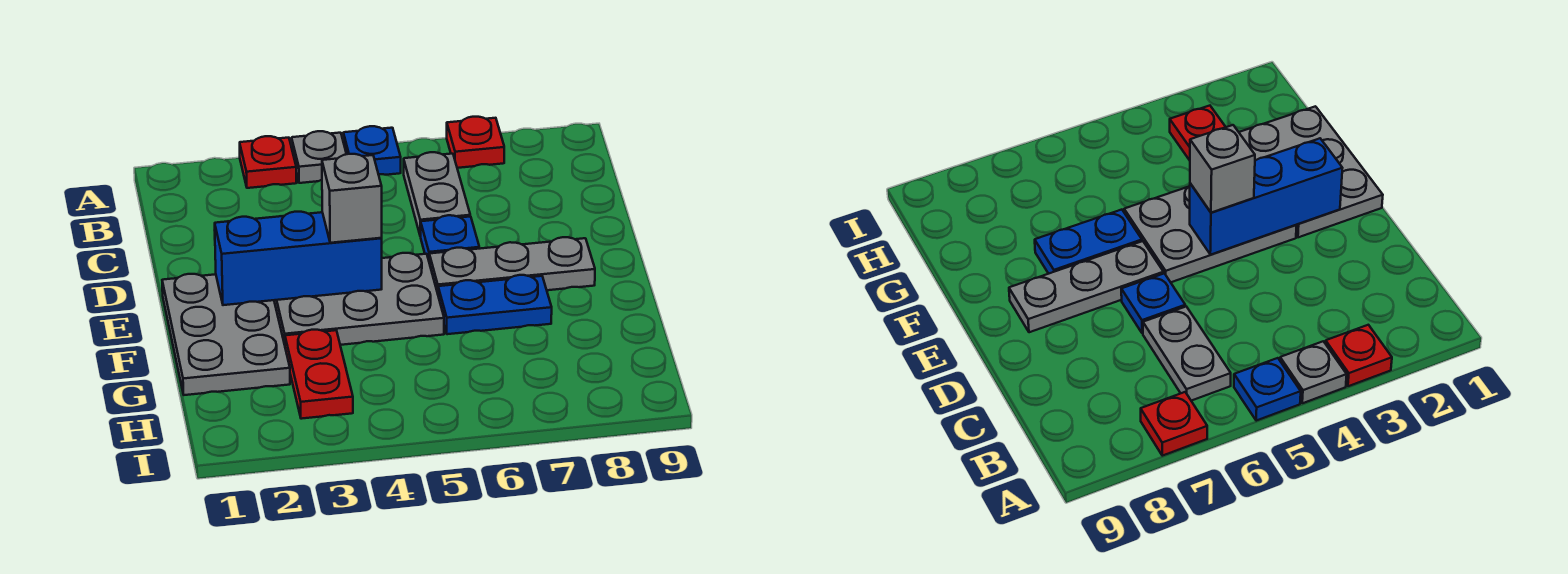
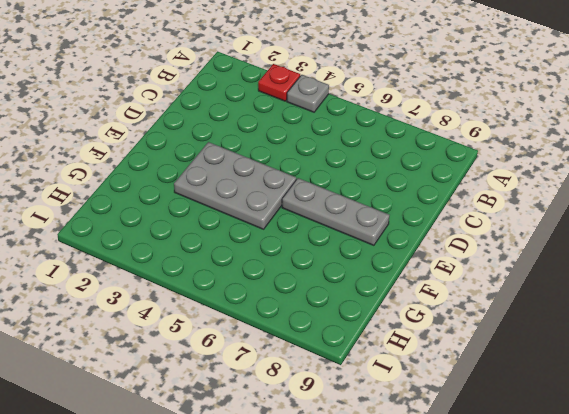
none -> blue plate A5 level 1
none -> red plate A7 level 1
none -> grey plate B6:C6 level 1

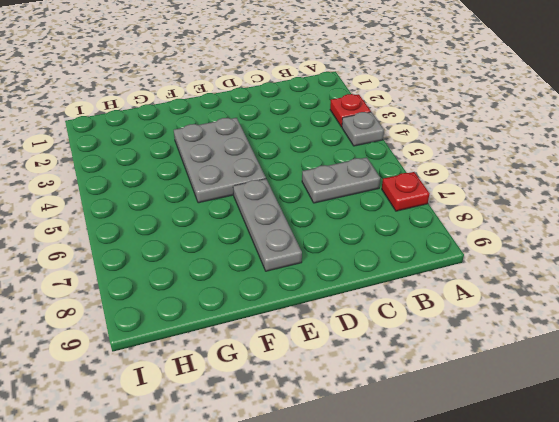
none -> blue plate A5 level 1
none -> blue plate D6 level 1
none -> grey plate E1:G2 level 1

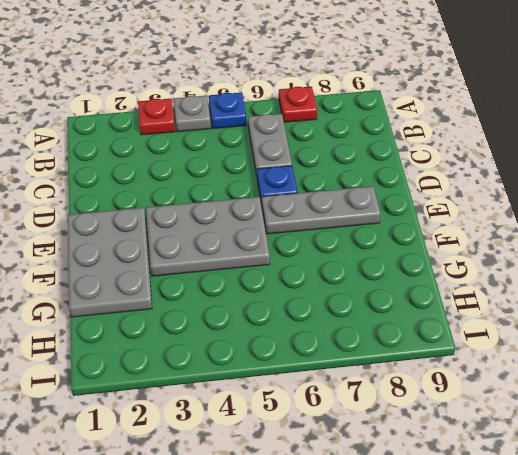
none -> blue plate F6:F7 level 1
none -> red plate G3:H3 level 1
none -> blue brick E2:E4 level 2

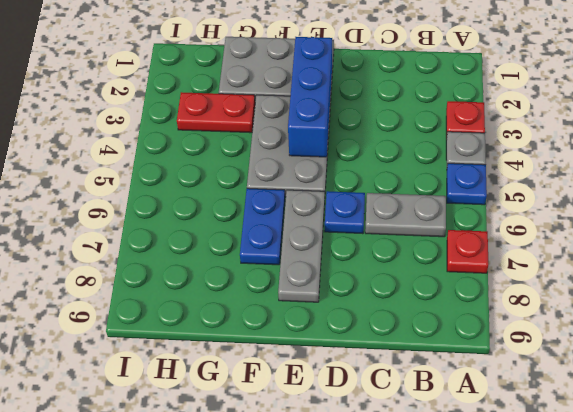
none -> grey brick E4 level 3

